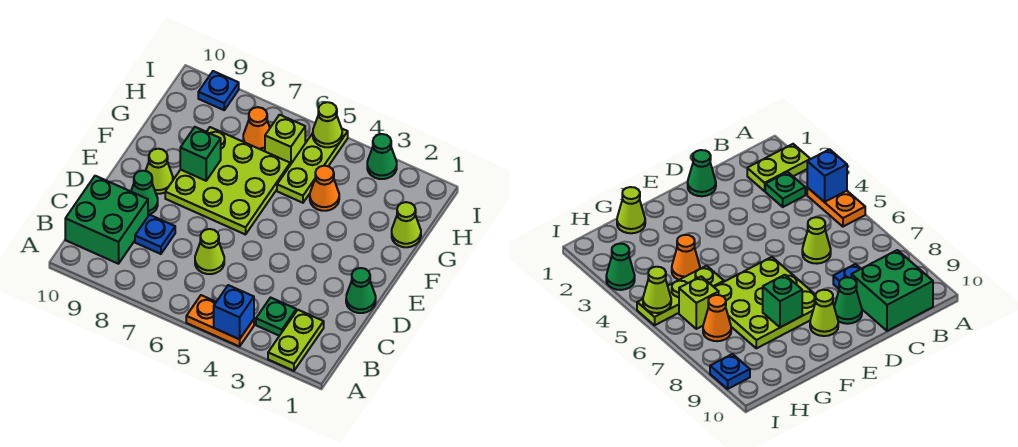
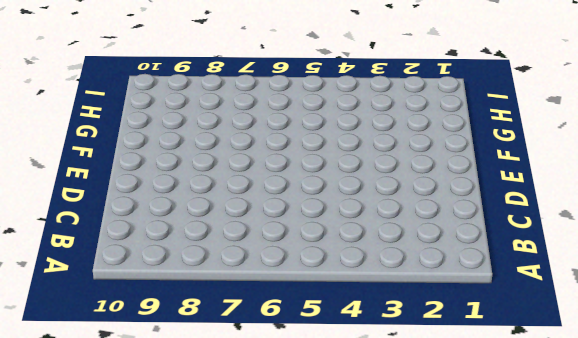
none -> lime plate A2:B2 level 1
none -> orange plate A4:A5 level 1
none -> green plate B3 level 1

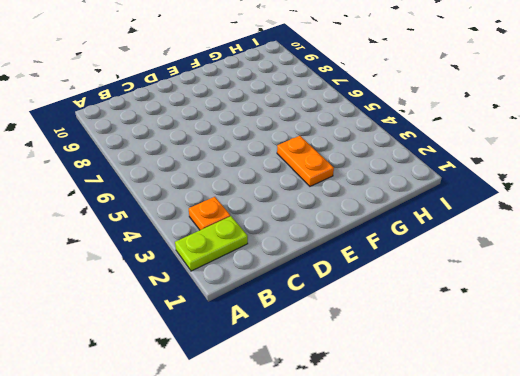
orange plate B3 level 1 -> green plate B3 level 1
orange plate F3:F4 level 1 -> orange plate A4:A5 level 1
none -> green brick B9:C10 level 1
none -> lime cone C6 level 1
none -> blue plate C8 level 1

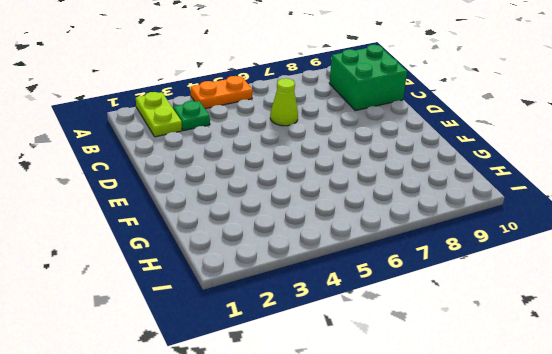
none -> blue plate C8 level 1
none -> green cone D1 level 1
none -> green cone D9 level 1

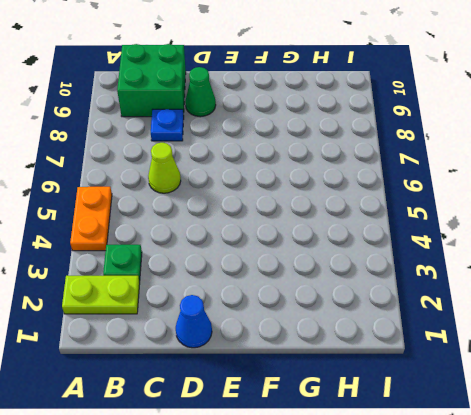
blue cone D1 level 1 -> green cone D1 level 1
none -> lime plate E6:G8 level 1
none -> lime cone E9 level 1
none -> lime cone G1 level 1

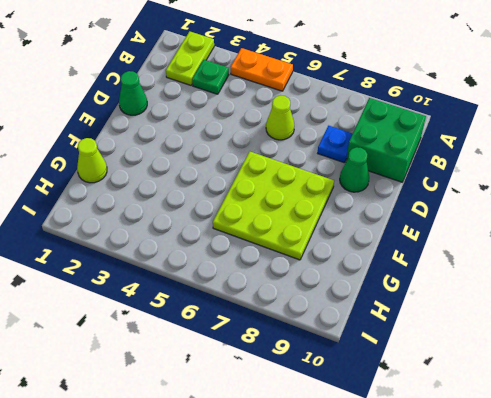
none -> lime cone E9 level 1
none -> orange cone G4 level 1
none -> lime plate G5:I5 level 1

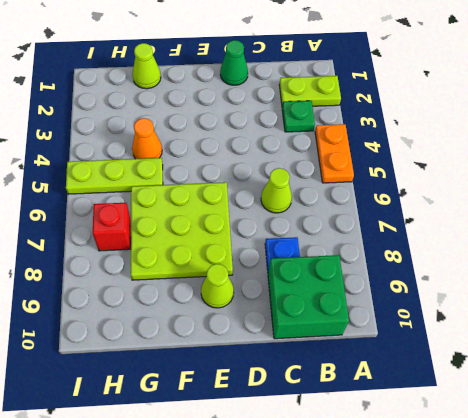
red brick H7 level 1 -> orange cone H7 level 1
none -> green cone D9 level 1
none -> lime brick H6 level 1
none -> green cone I3 level 1

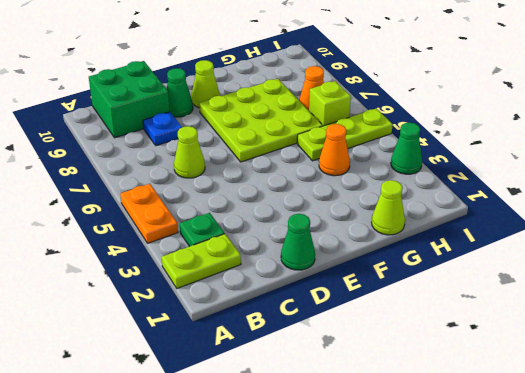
none -> blue plate I9 level 1
none -> blue brick A4 level 2
none -> green brick F8 level 2

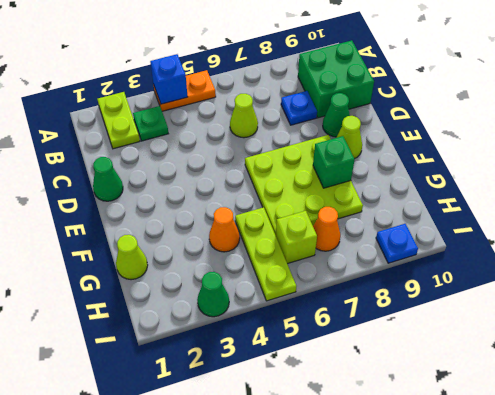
none -> lime cone I5 level 2

